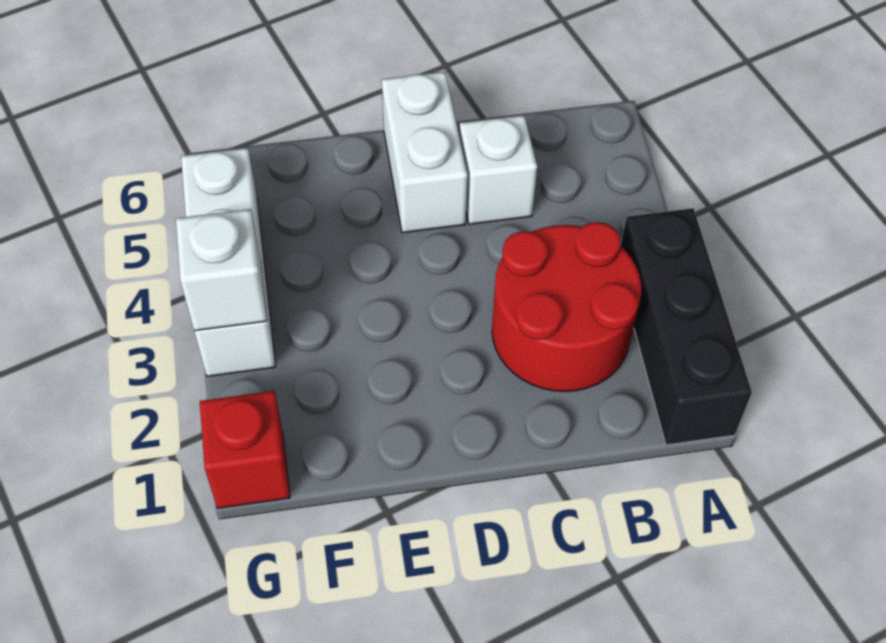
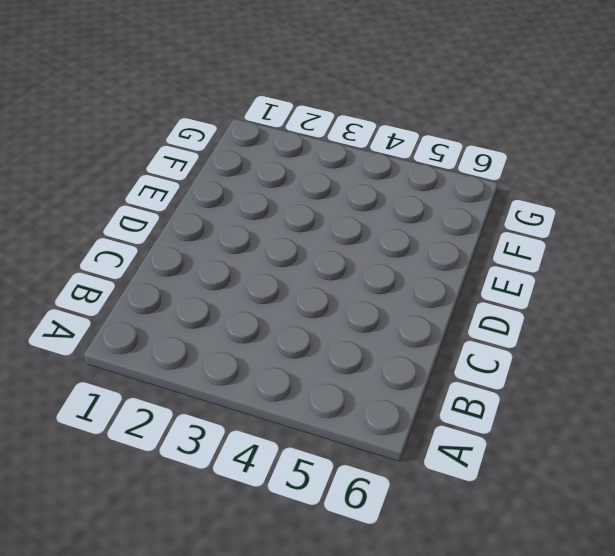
none -> black brick A1:A3 level 1
none -> red round brick B2:C3 level 1

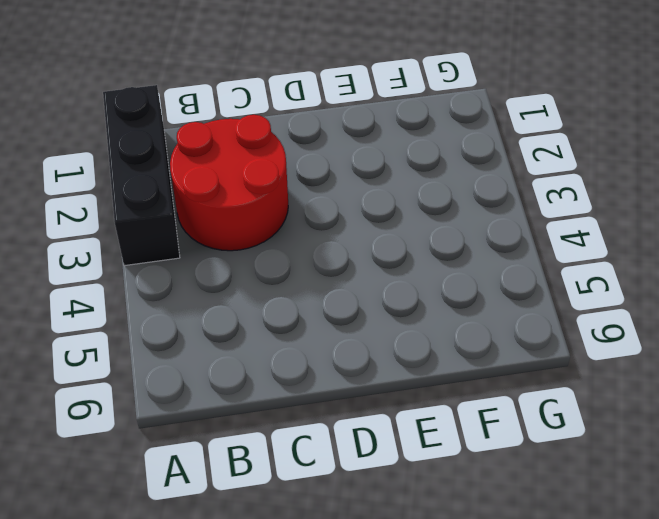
none -> white brick C5 level 1
none -> white brick D5:D6 level 1

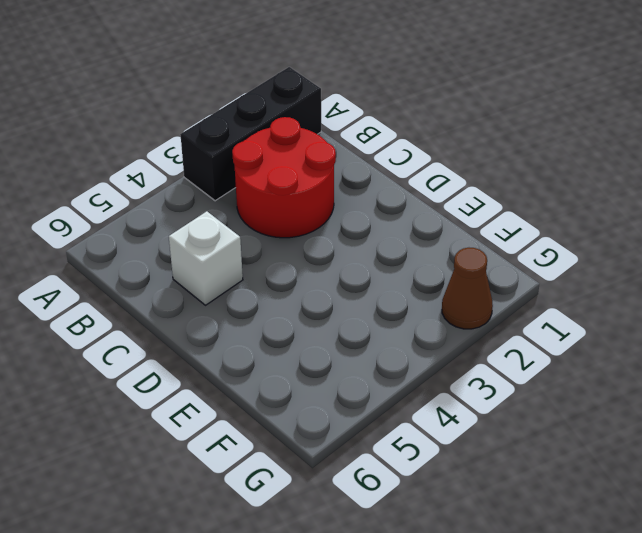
brown cone G2 level 1 -> none
none -> white brick D5:D6 level 1
none -> red brick G1 level 1

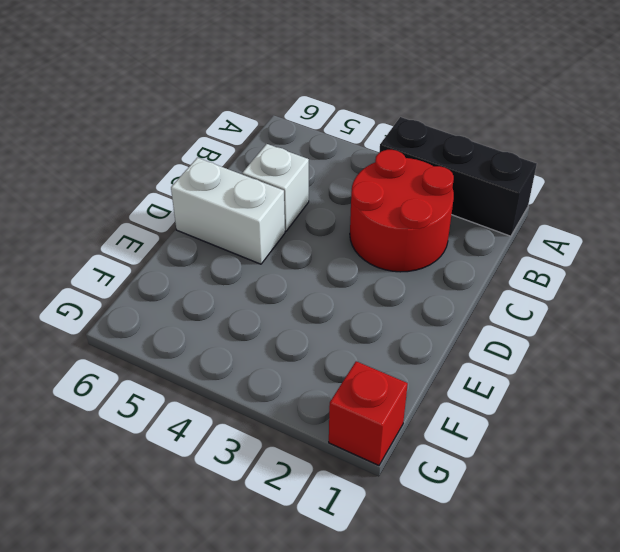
none -> white brick G3:G5 level 1
none -> white brick G3 level 2

